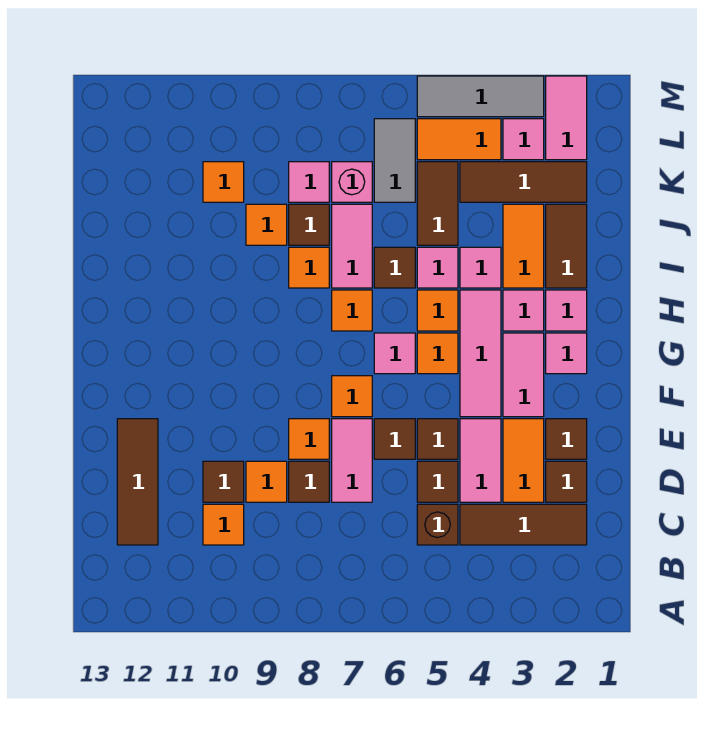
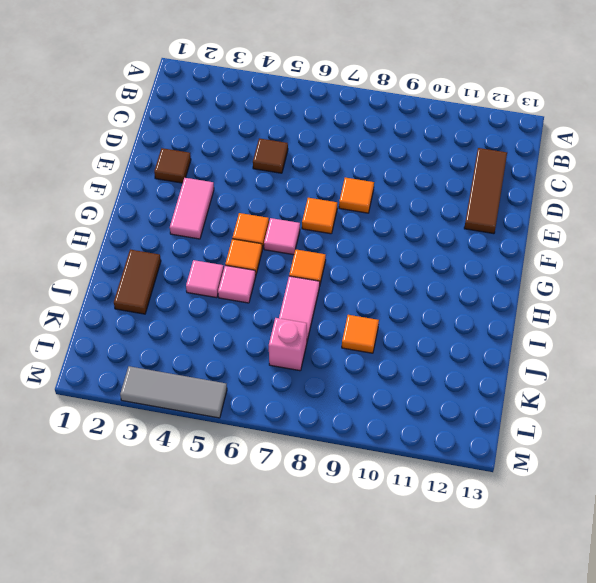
none -> brown tile C2:C4 level 1
none -> brown brick C5 level 1
none -> orange tile C10 level 1
none -> brown tile D2 level 1

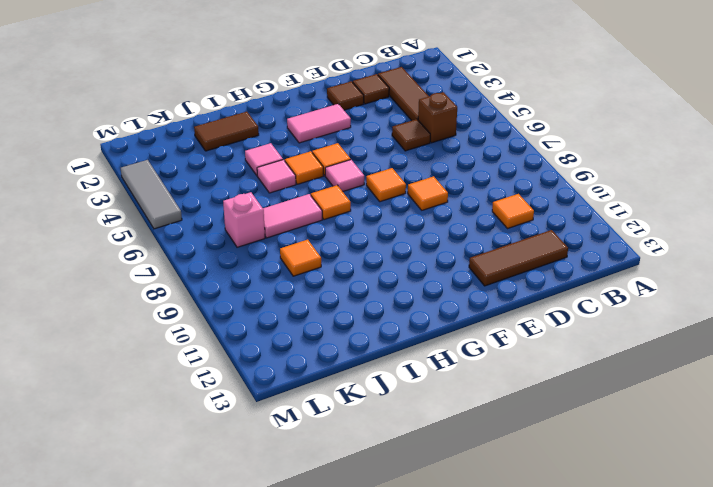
none -> orange tile D3:E3 level 1
none -> pink tile D4:E4 level 1
none -> pink tile D7:E7 level 1
none -> brown tile D8 level 1

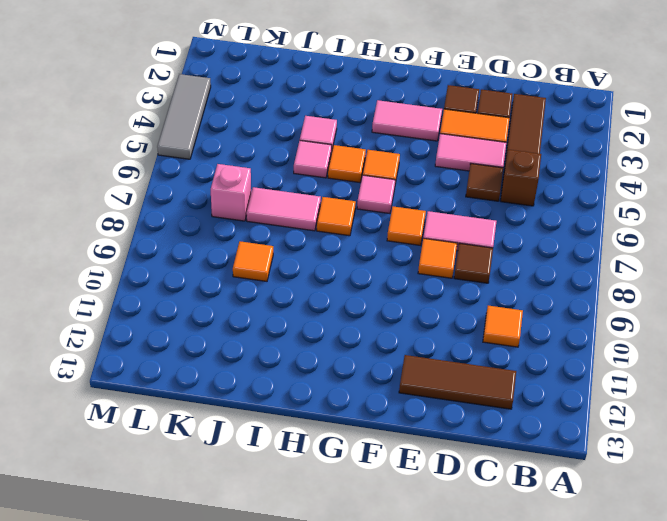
none -> orange tile D9 level 1
none -> brown tile D10 level 1
none -> brown tile E5 level 1
none -> brown tile E6 level 1

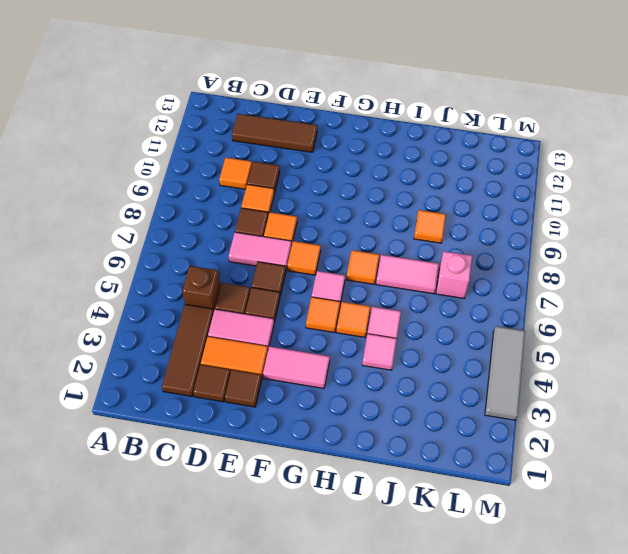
none -> pink tile F4:H4 level 1
none -> pink tile G2 level 1
none -> pink tile H2 level 1
none -> pink tile H3 level 1

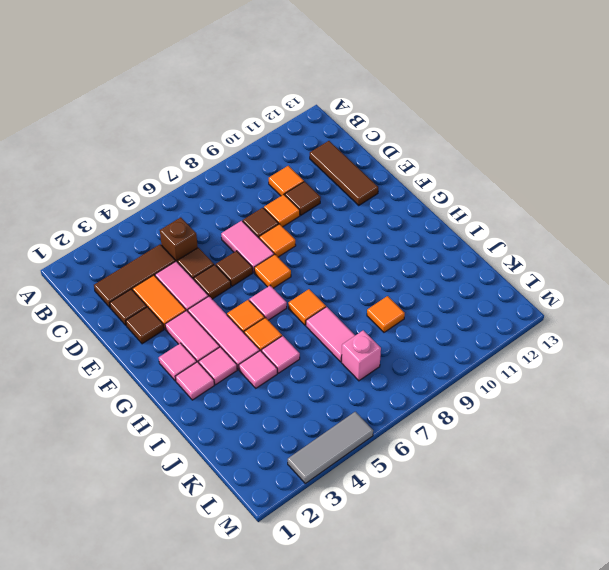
none -> brown tile I2:J2 level 1
none -> orange tile I3:J3 level 1
none -> brown tile I6 level 1
none -> orange tile I8 level 1

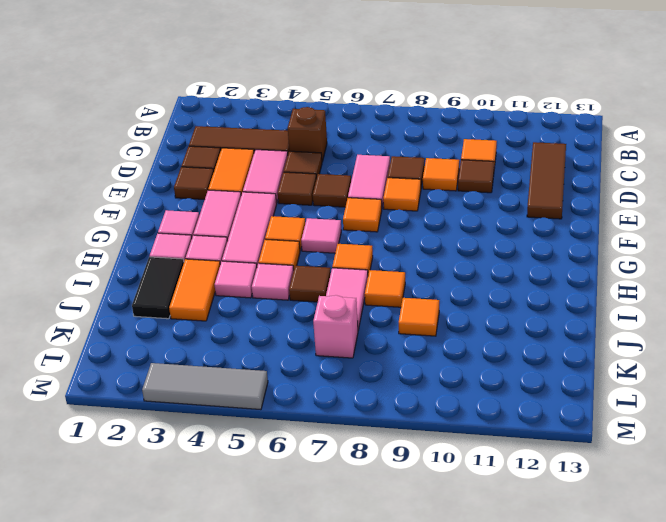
black tile I2:J2 level 1 -> brown tile I2:J2 level 1
none -> brown tile J5:K5 level 1
none -> brown tile J8 level 1
none -> brown tile K2:K4 level 1
none -> grey tile K6:L6 level 1

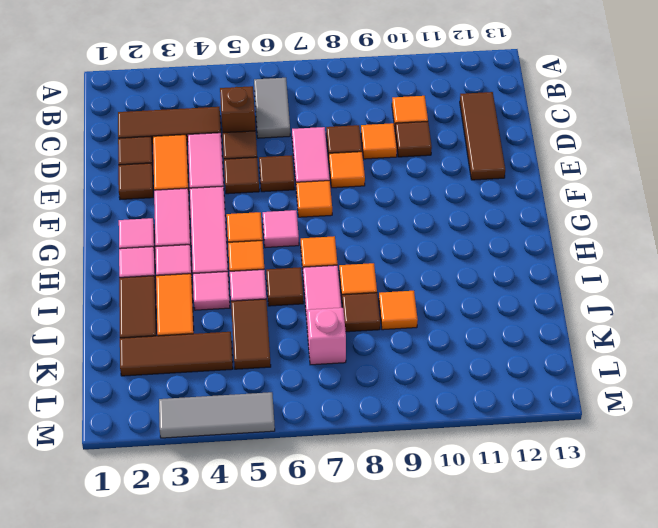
grey tile B6:C6 level 1 -> grey tile K6:L6 level 1
none -> pink tile K8 level 1
none -> orange tile K10 level 1
none -> pink tile L2:M2 level 1
none -> pink tile L3 level 1

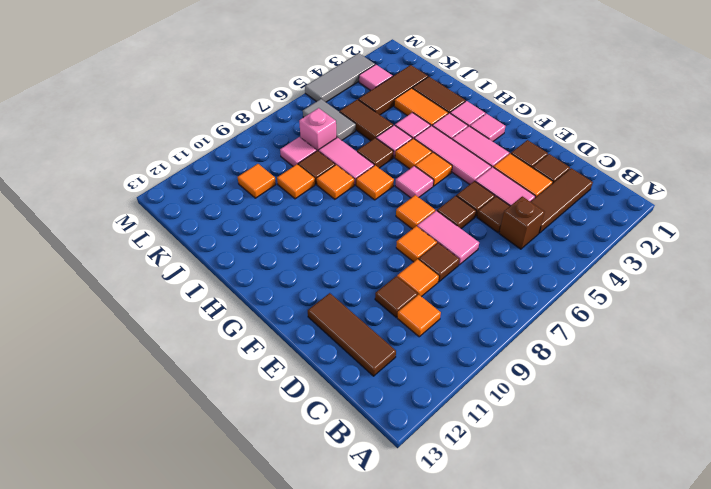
none -> pink tile L2:M2 level 1
none -> orange tile L4:L5 level 1

